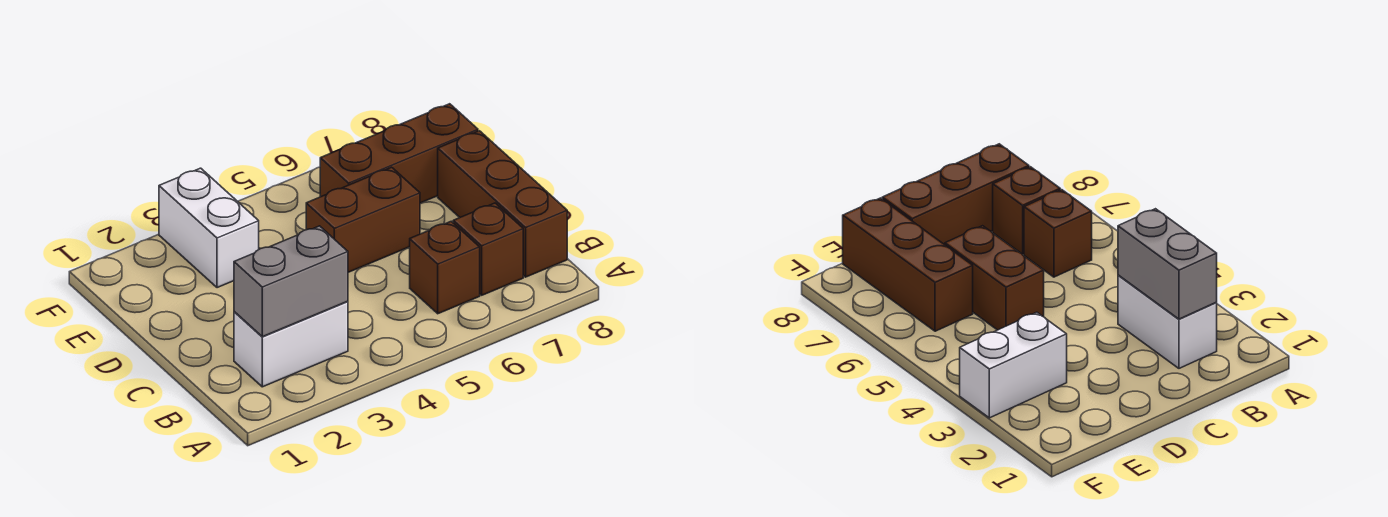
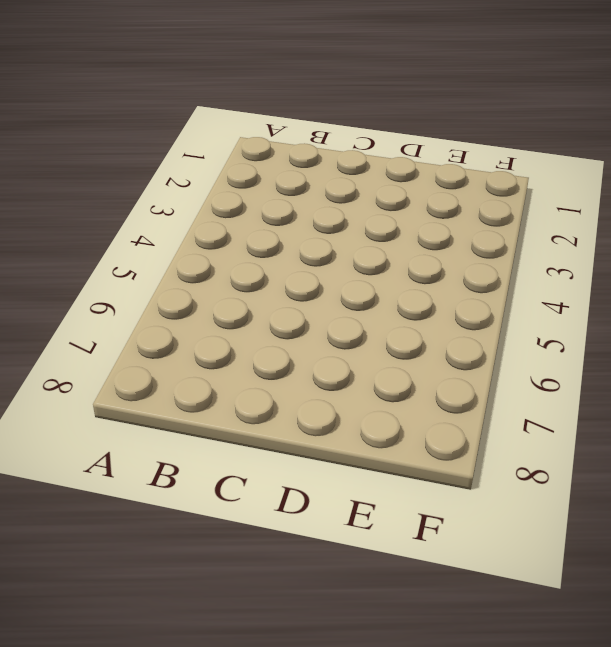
none -> white brick B2:B3 level 1
none -> brown brick B6 level 1

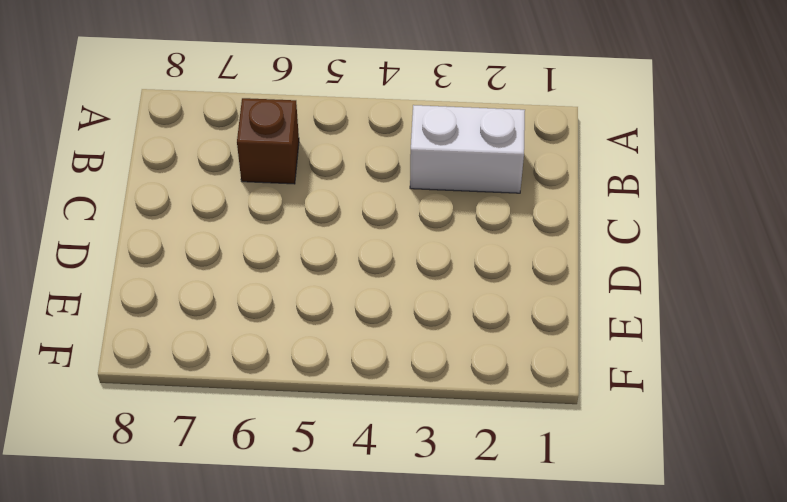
none -> brown brick B7 level 1
none -> brown brick B8:D8 level 1

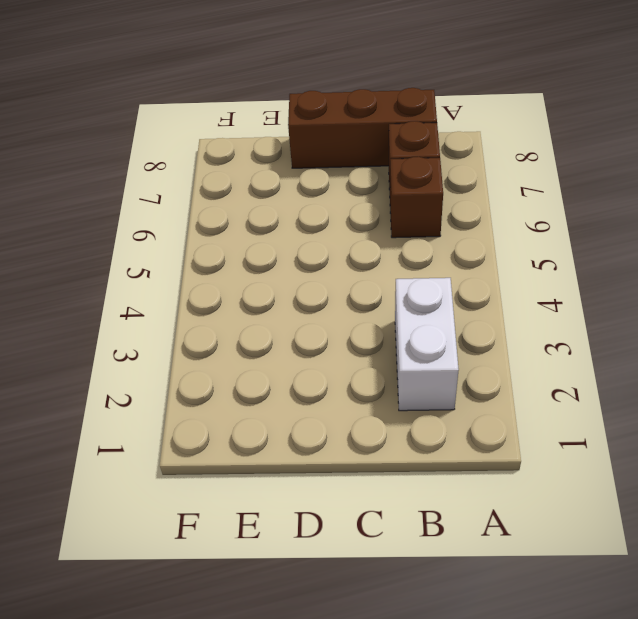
none -> brown brick D5:D6 level 1
none -> white brick E3:F3 level 1

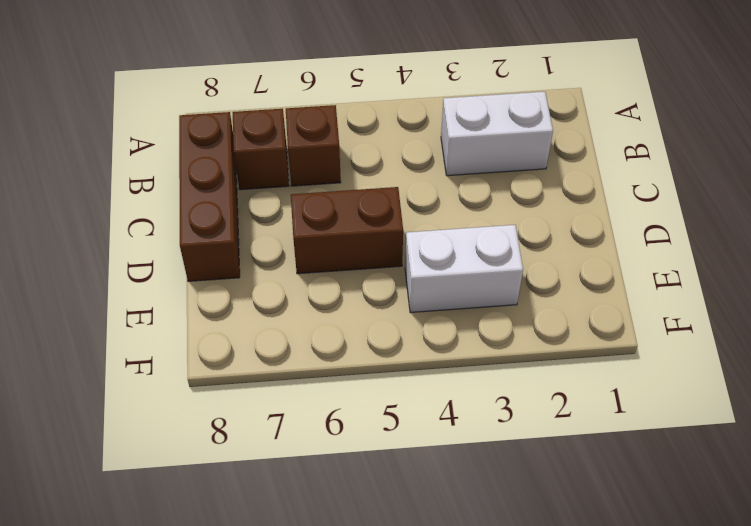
white brick E3:E4 level 1 -> white brick E3:F3 level 1
none -> brown brick E6:E8 level 1
none -> grey brick B2:B3 level 2

